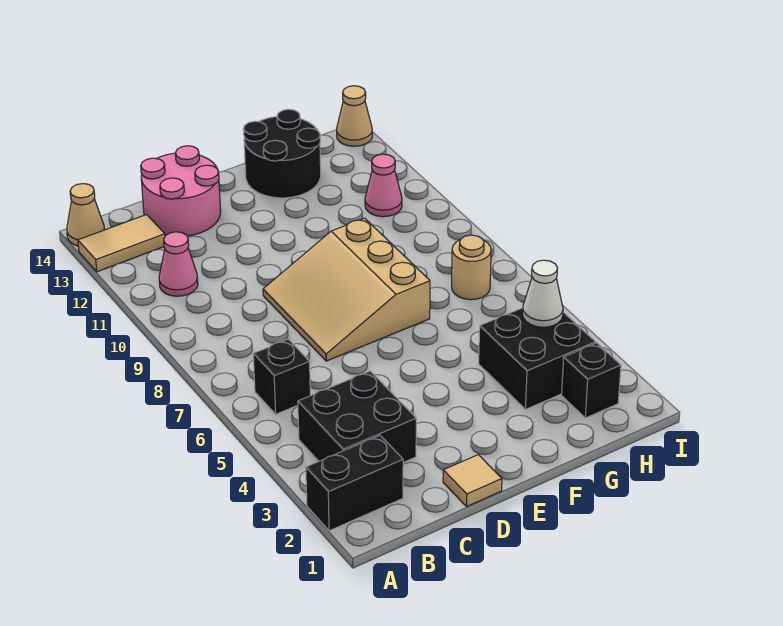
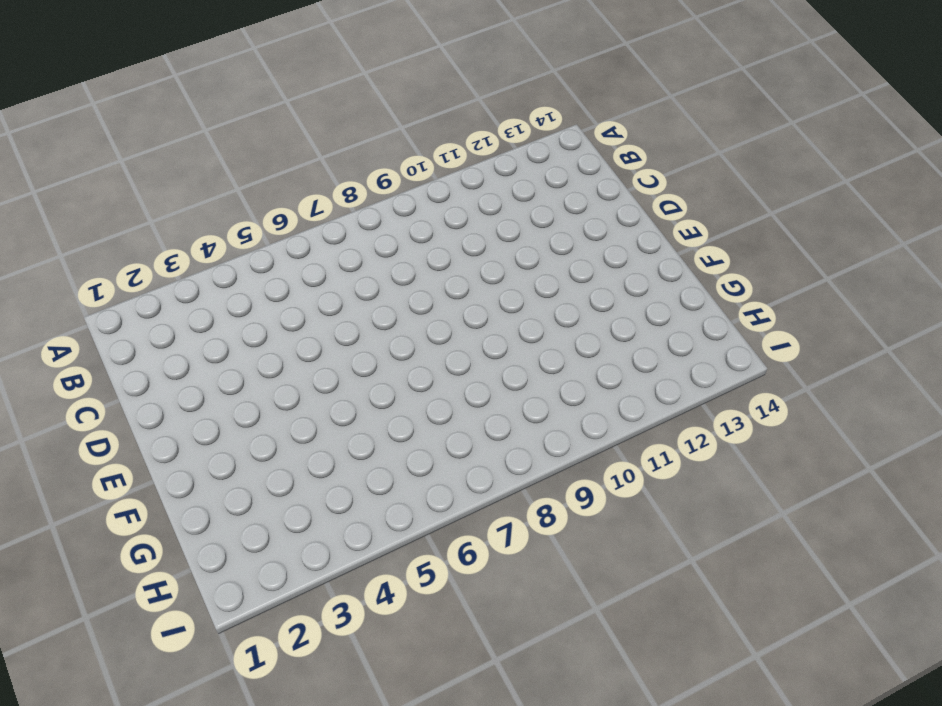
none -> black brick A2:B2 level 1
none -> tan tile A13:B13 level 1
none -> tan cone A14 level 1

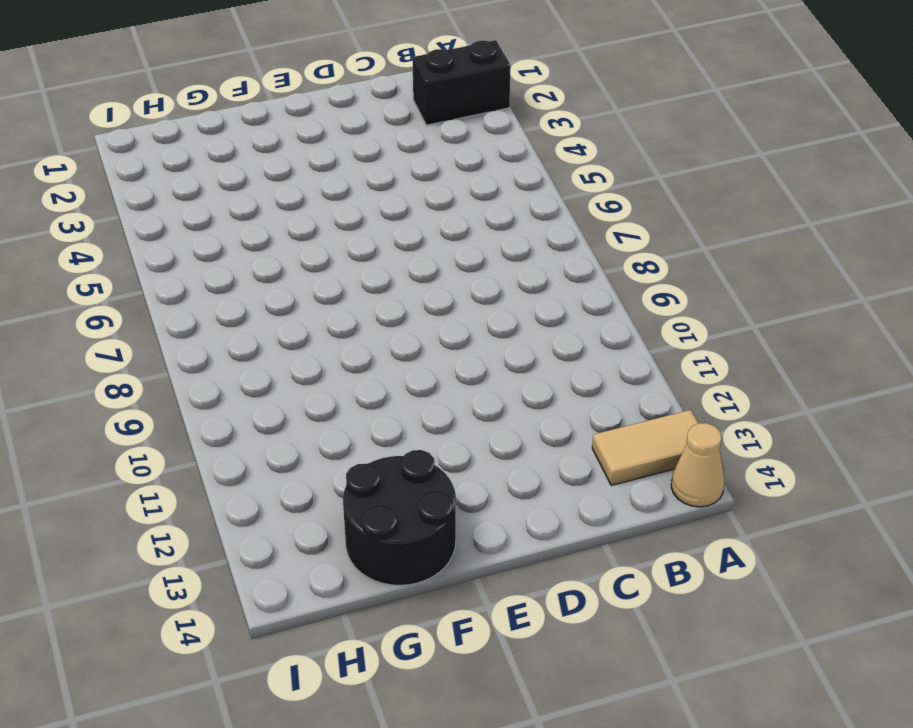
none -> black brick B3:C4 level 1
none -> black brick B6 level 1
none -> pink cone B11 level 1

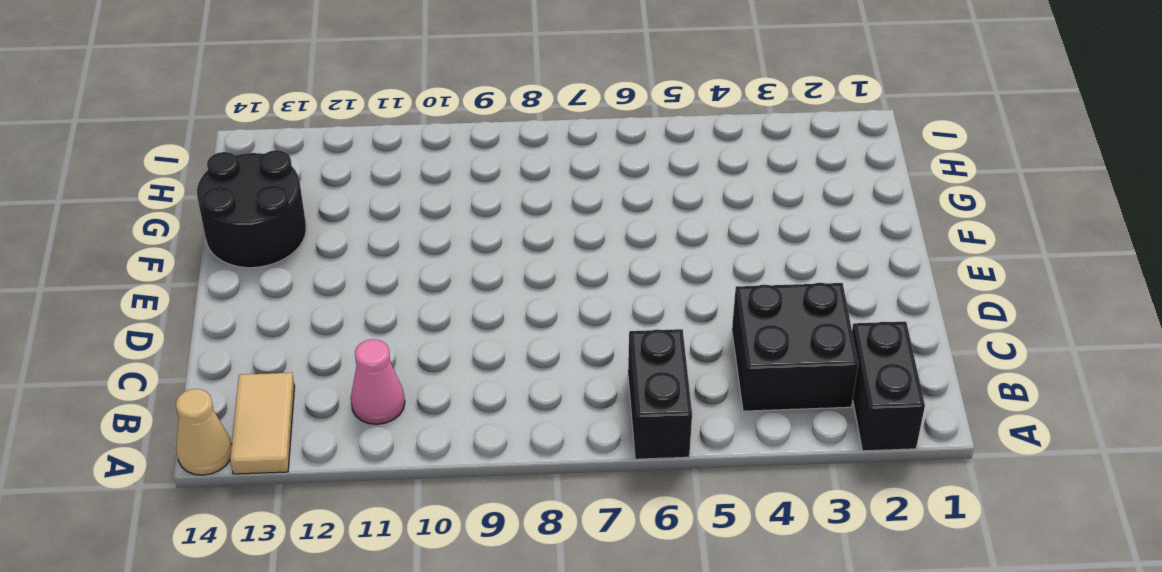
black brick A6:B6 level 1 -> black brick B6 level 1
none -> pink round brick C13:D14 level 1
none -> tan tile D1 level 1
none -> tan slope D7:F9 level 1 top F

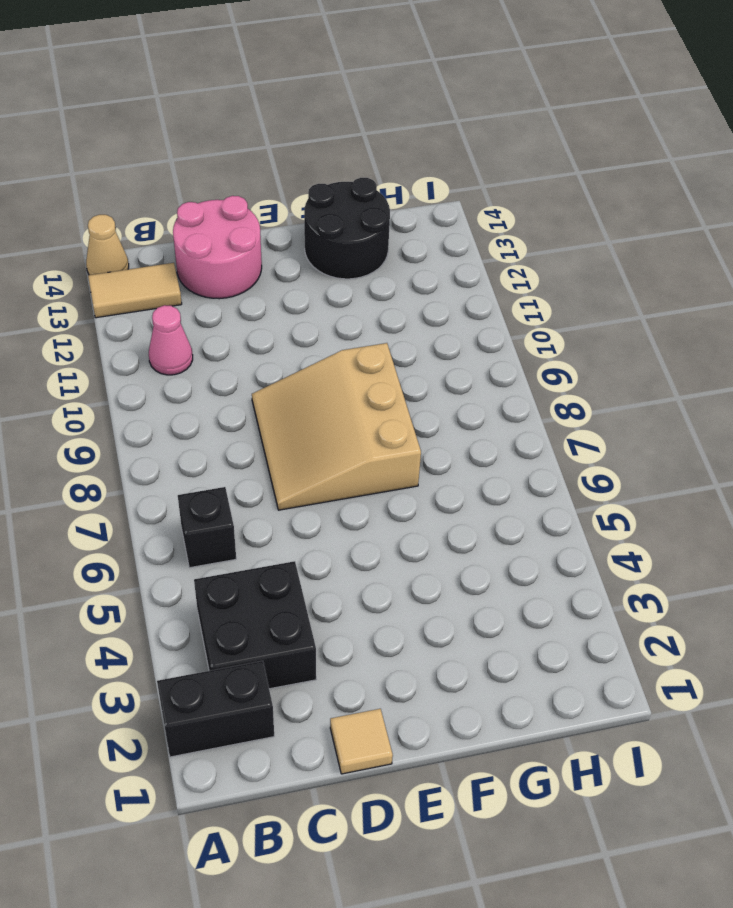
none -> black brick G3:H4 level 1
none -> black brick H2 level 1
none -> tan round brick H7 level 1

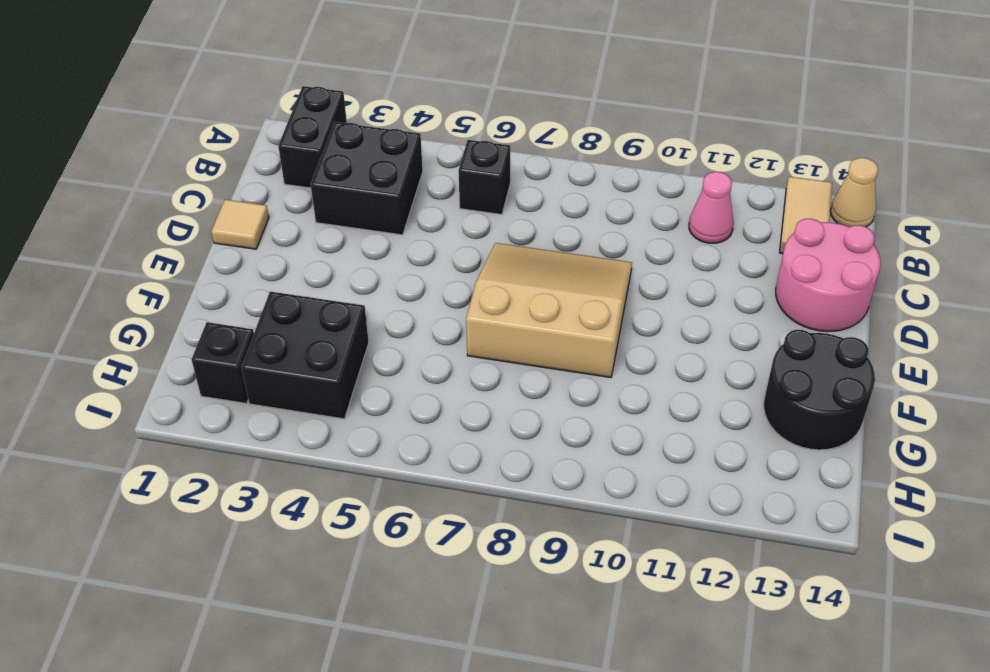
none -> tan round brick H7 level 1
none -> pink cone H11 level 1
none -> tan cone I14 level 1

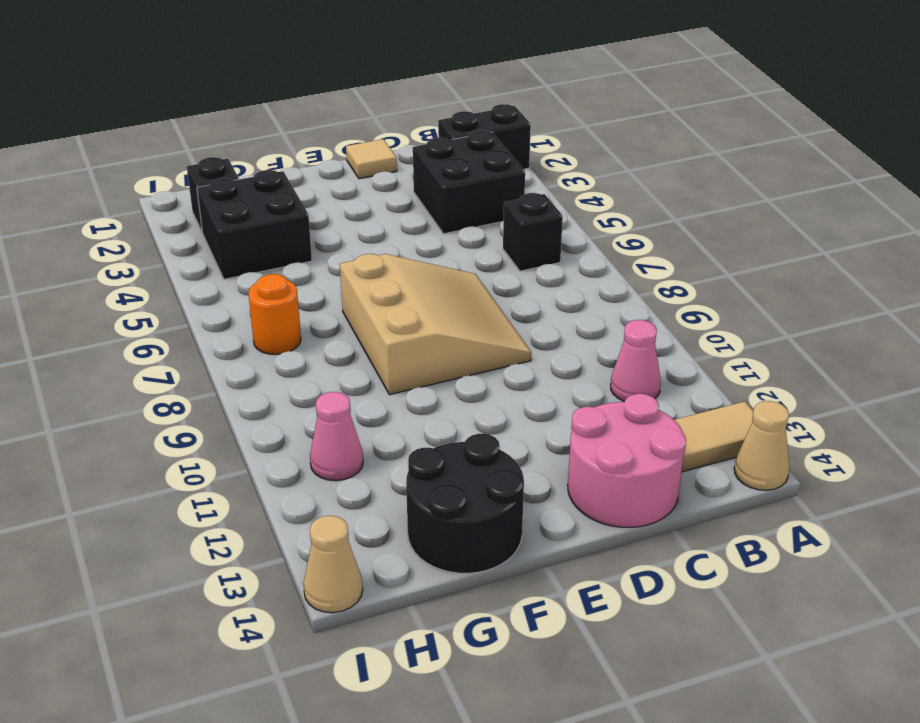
orange round brick H7 level 1 -> tan round brick H7 level 1
none -> white cone H4 level 2

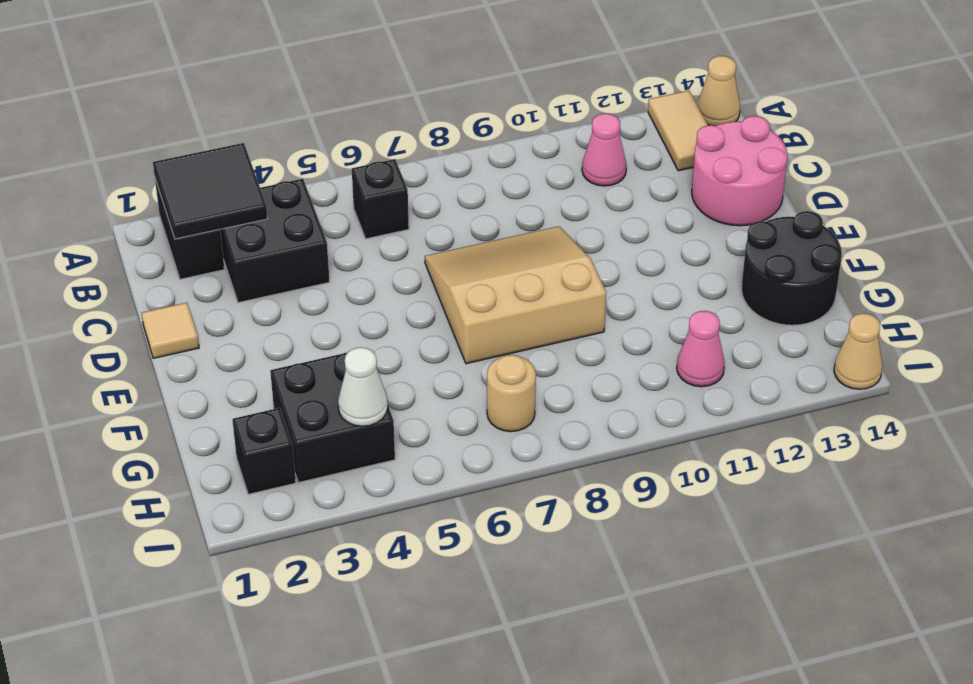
black tile A2:B3 level 2 -> none

